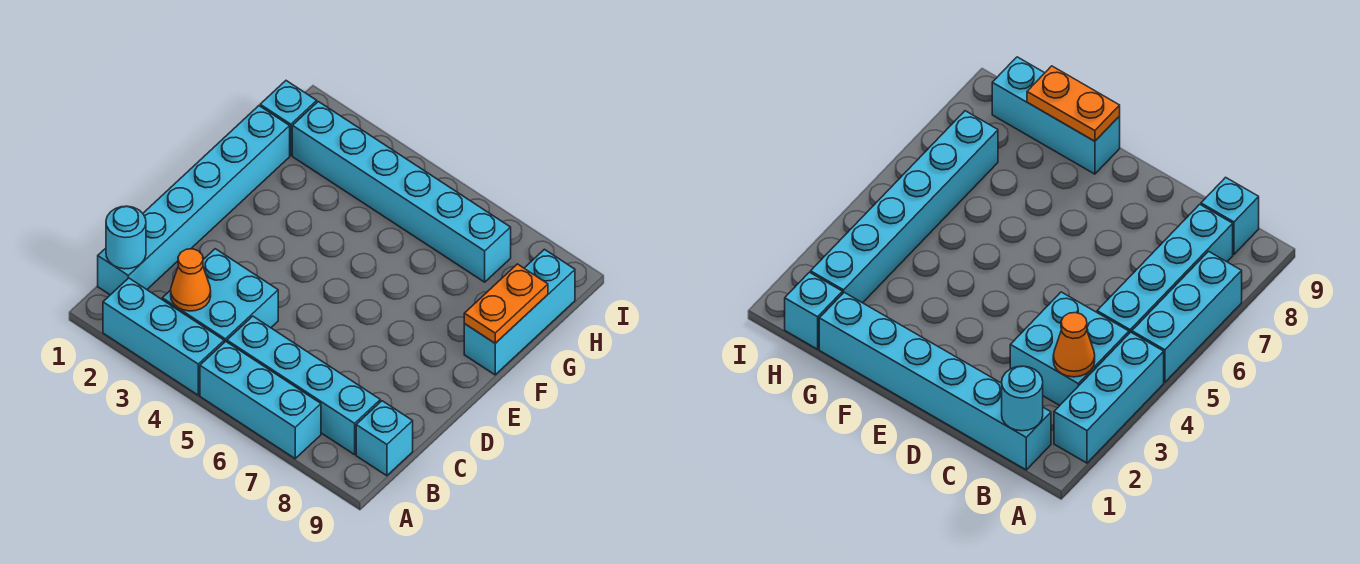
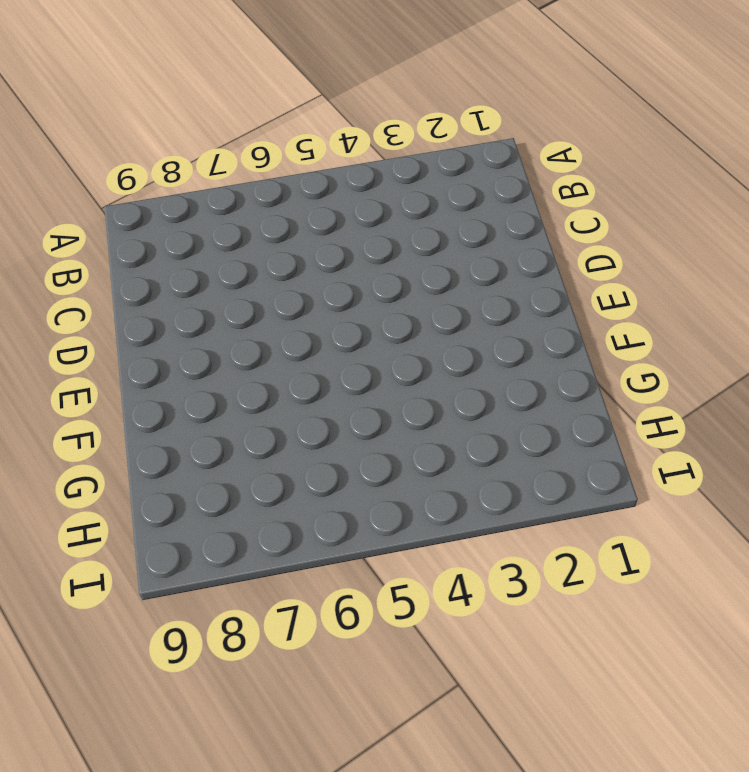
none -> cyan brick A2:A4 level 1
none -> cyan brick A5:A7 level 1
none -> cyan brick B1:G1 level 1

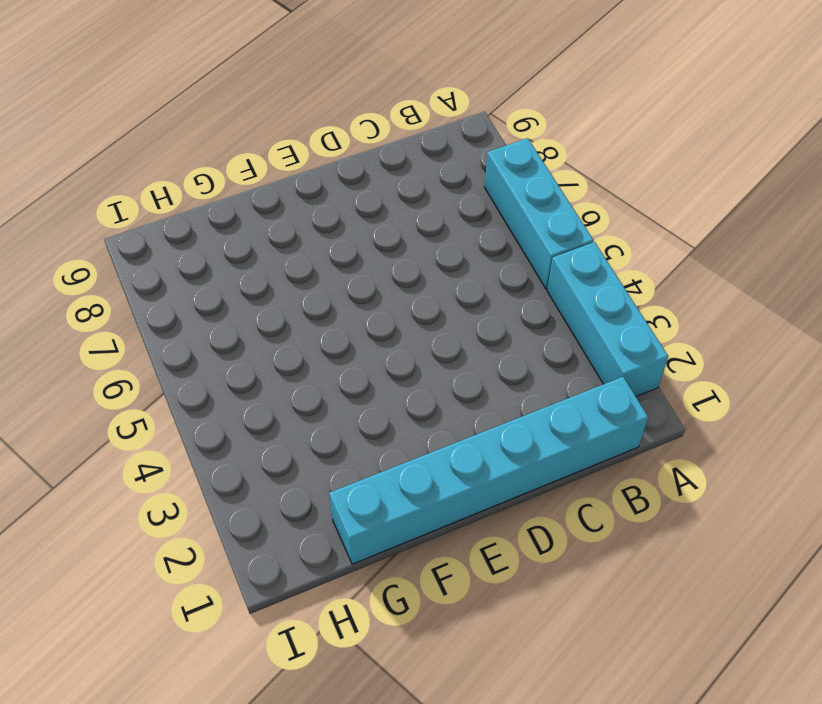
none -> cyan brick B3:C4 level 1
none -> cyan brick B5:B8 level 1
none -> cyan brick B9 level 1

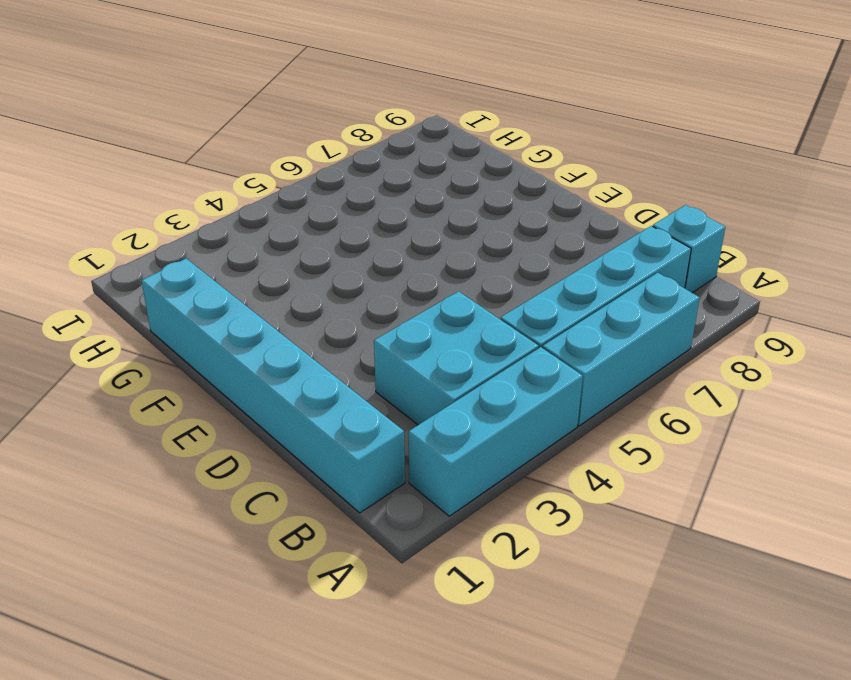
none -> cyan brick F9:H9 level 1
none -> cyan brick H1 level 1
none -> cyan brick H2:H7 level 1

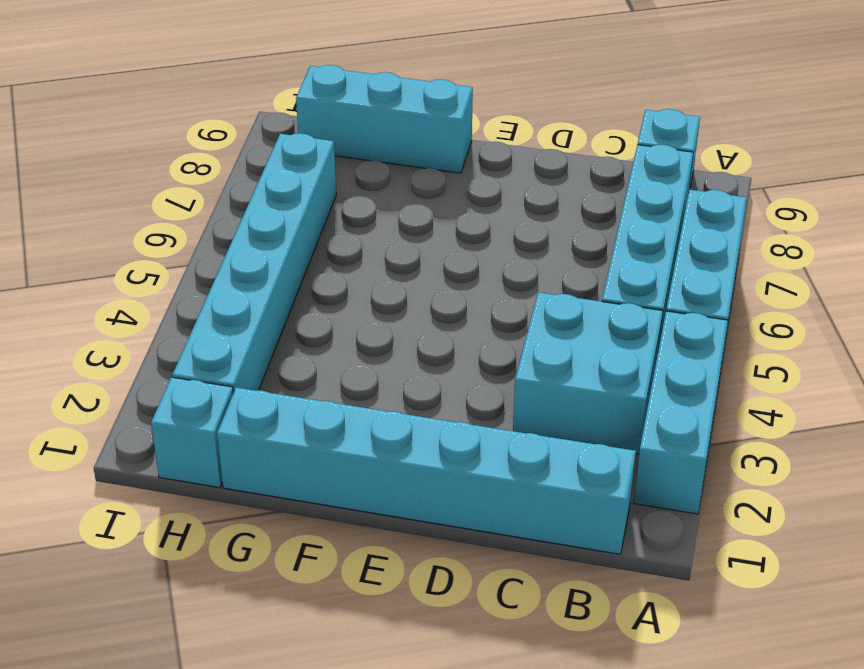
none -> cyan round brick B1 level 2
none -> orange cone B3 level 2
none -> orange plate F9:G9 level 2

